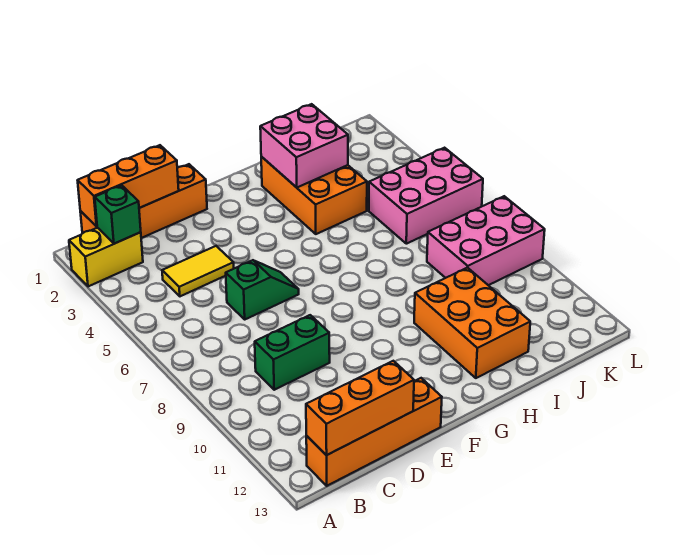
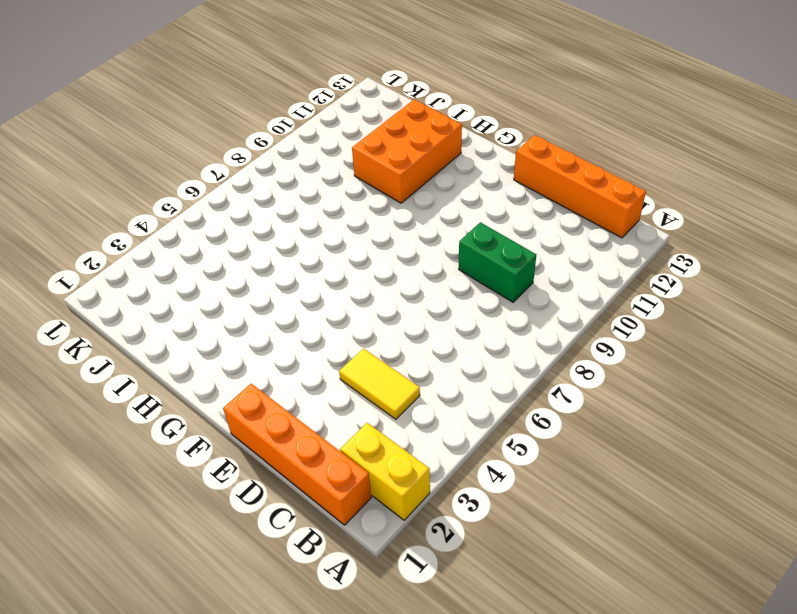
none -> green slope D6:E6 level 1 top D
none -> orange brick H2:I4 level 1
none -> pink brick J5:L6 level 1

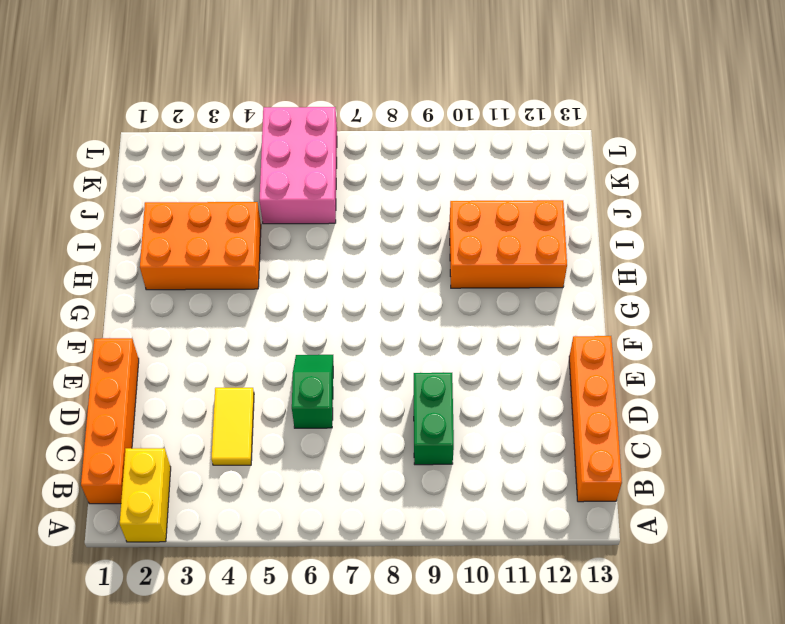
none -> pink brick J8:L9 level 1
none -> orange brick B1:D1 level 2
none -> green brick B2 level 2

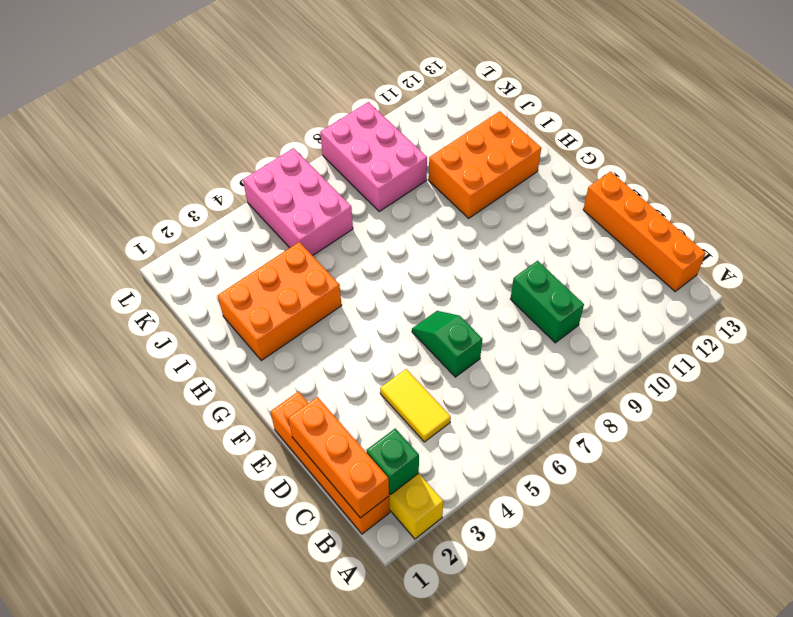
none -> orange brick B13:D13 level 2
none -> pink brick H2:I3 level 2

